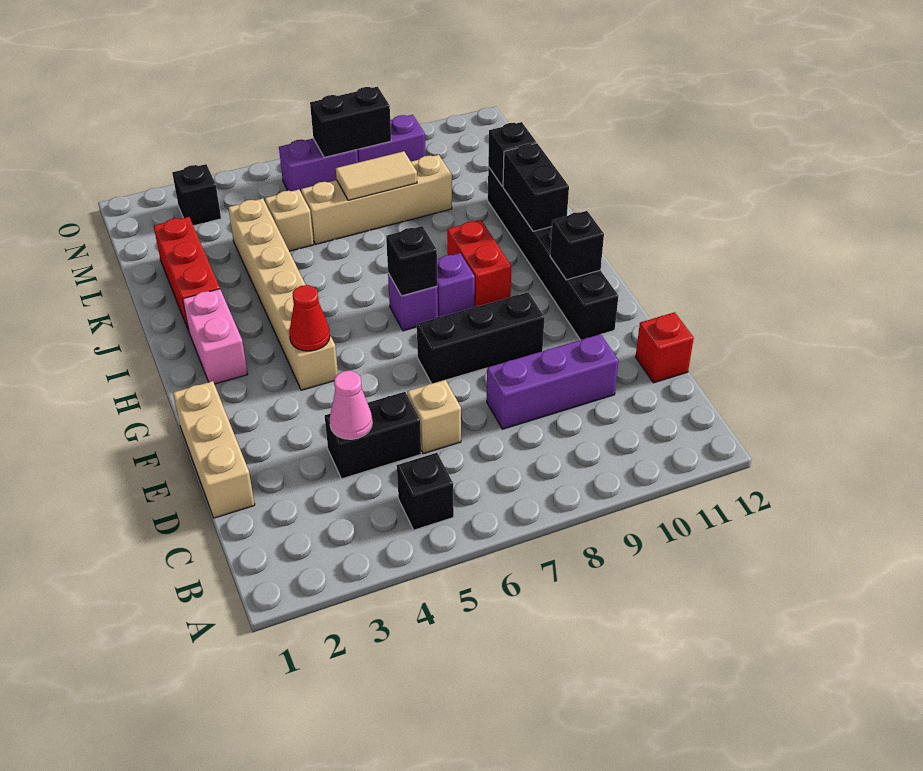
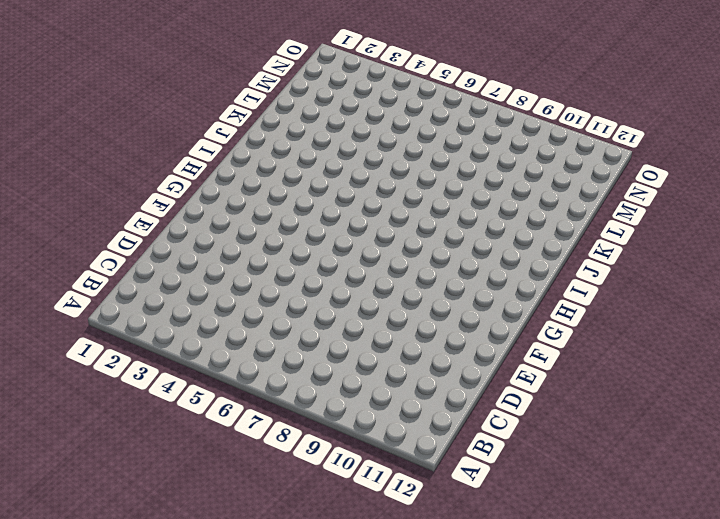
none -> black brick B5 level 1
none -> tan brick D1:F1 level 1
none -> black brick D4:D5 level 1

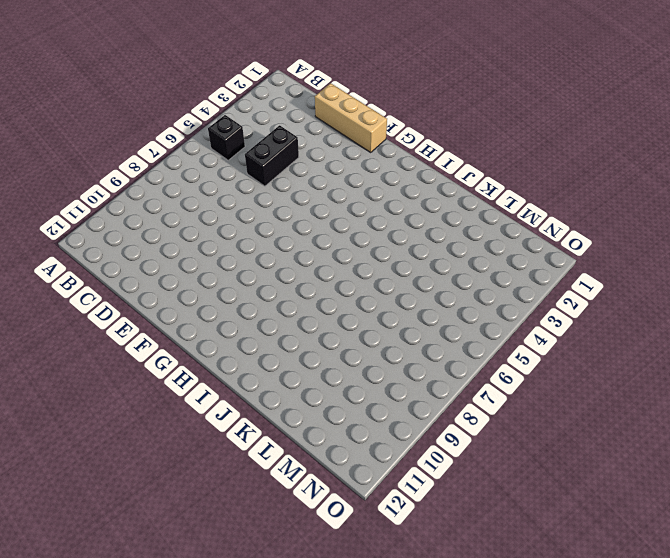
none -> tan brick D6 level 1
none -> purple brick D8:D10 level 1
none -> red brick D12 level 1

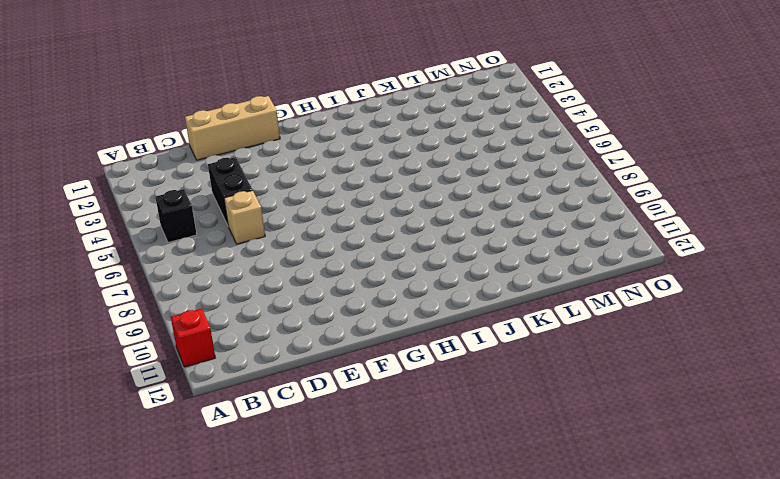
red brick A11 level 1 -> red brick D12 level 1
none -> purple brick D8:D10 level 1
none -> black brick F7:F9 level 1
none -> black brick F11:K11 level 1

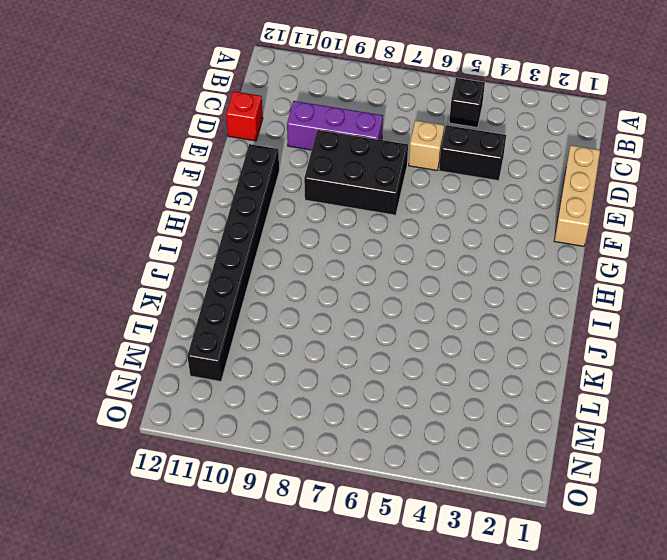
black brick E7:F9 level 1 -> black brick F7:F9 level 1
black brick F11:M11 level 1 -> black brick F11:K11 level 1
none -> tan brick G4:L4 level 1
none -> pink brick H2:I2 level 1
none -> purple brick H7 level 1

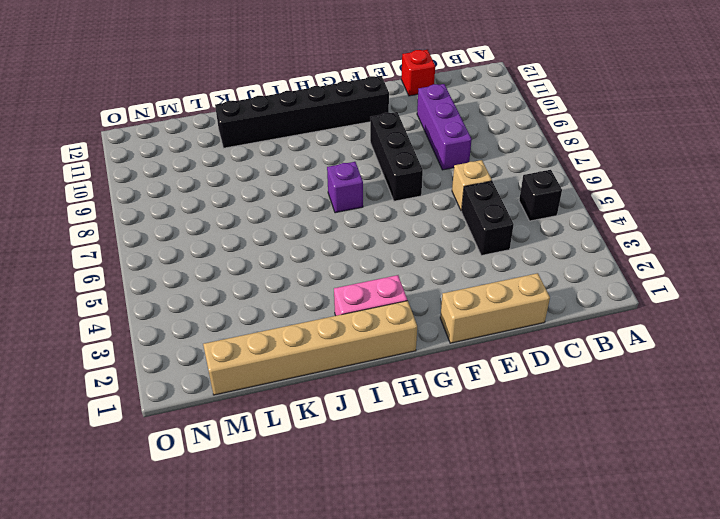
tan brick H1:M1 level 1 -> tan brick G4:L4 level 1
none -> purple brick H8 level 1
none -> red brick H9:I9 level 1
none -> red brick J2:L2 level 1

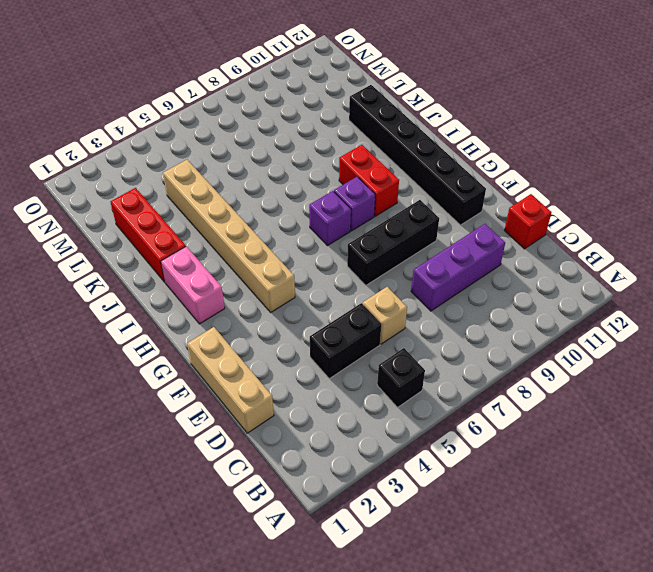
none -> tan brick L5 level 1
none -> tan brick L6:L9 level 1
none -> black brick N3 level 1

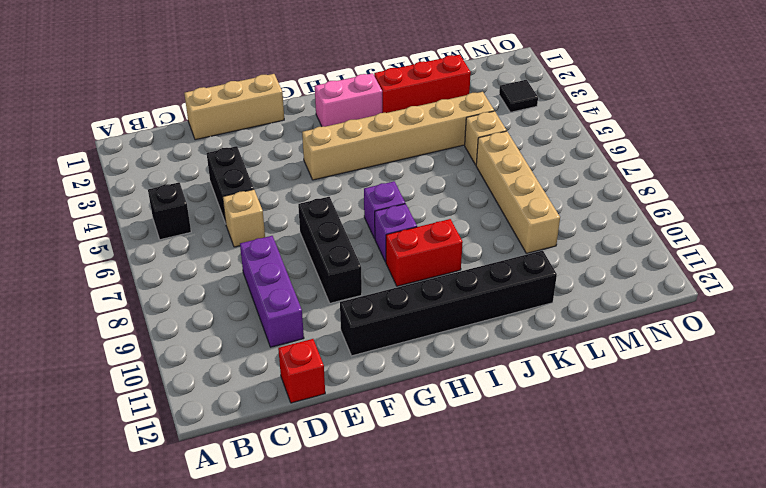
black tile N3 level 1 -> black brick N3 level 1
none -> purple brick N6:N7 level 1
none -> purple brick N8:N9 level 1
none -> pink cone D4 level 2

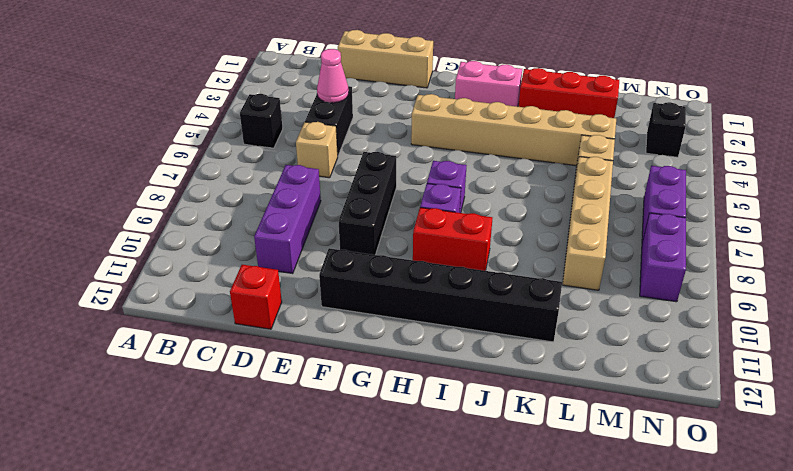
none -> red cone G4 level 2
none -> black brick G11 level 2
none -> black brick H7 level 2

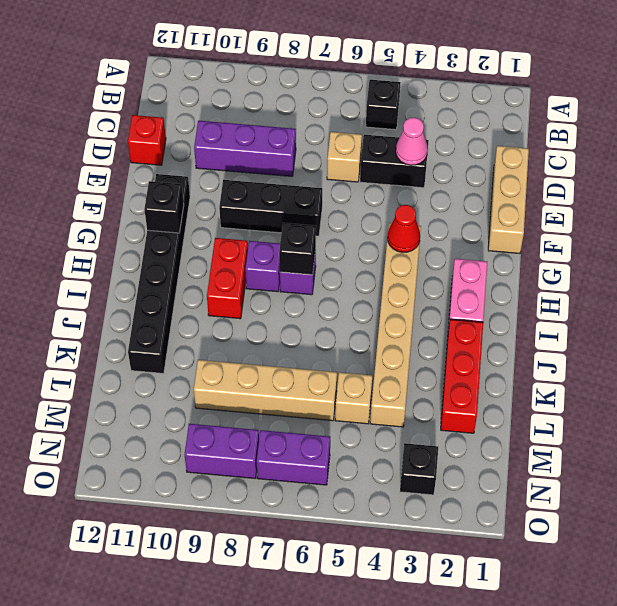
none -> black brick I11:J11 level 2
none -> black brick K11 level 2
none -> tan tile L7:L8 level 2

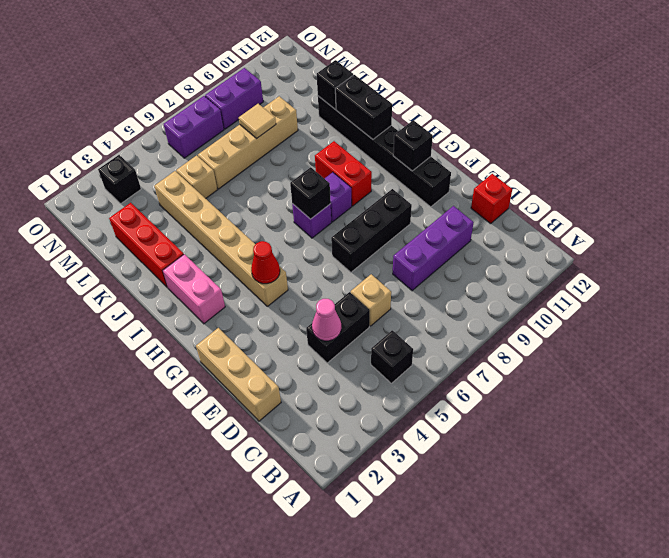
tan tile L8 level 2 -> tan tile L7:L8 level 2
none -> black brick N7:N8 level 2

